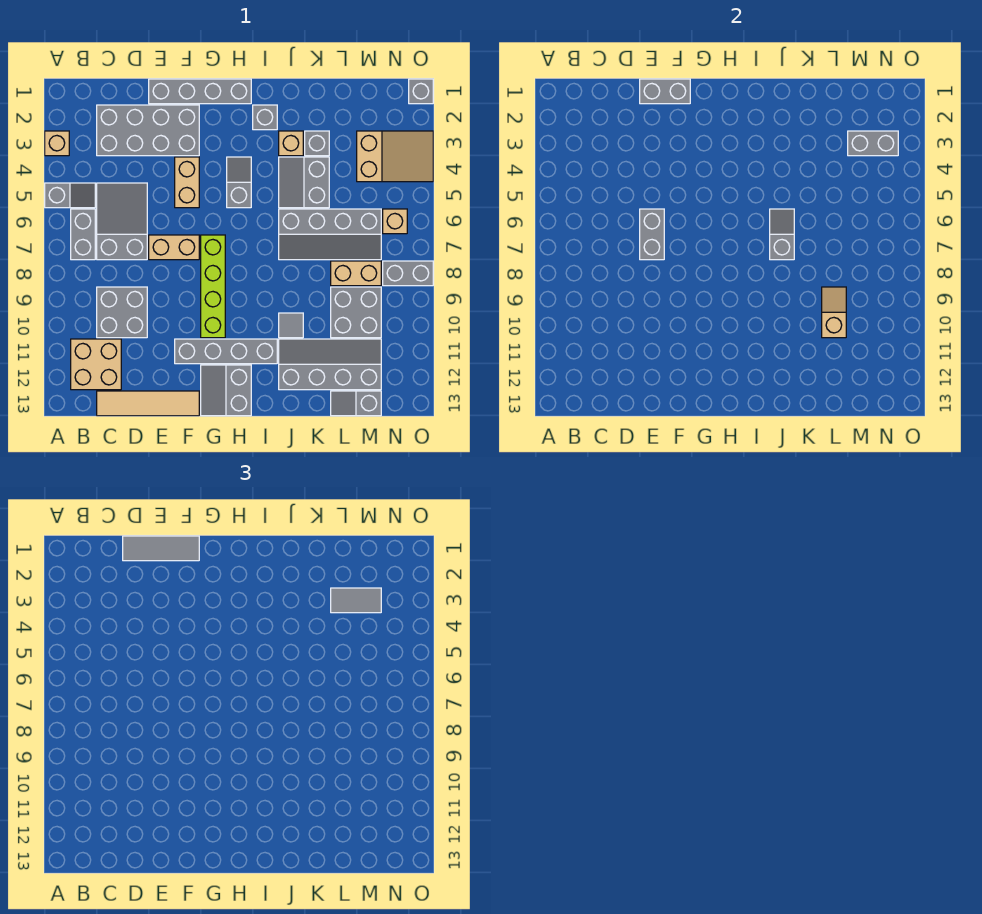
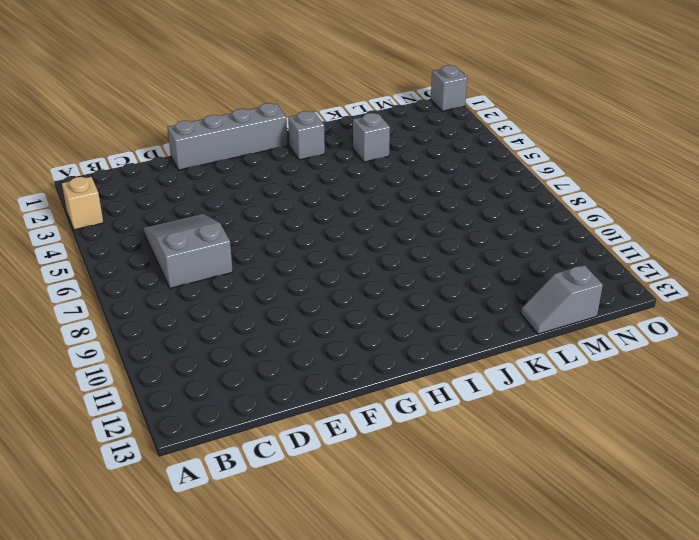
none -> grey slope A5:B5 level 1 top A
none -> grey brick B6:B7 level 1
none -> tan brick B11:C12 level 1
none -> grey brick C2:F3 level 1

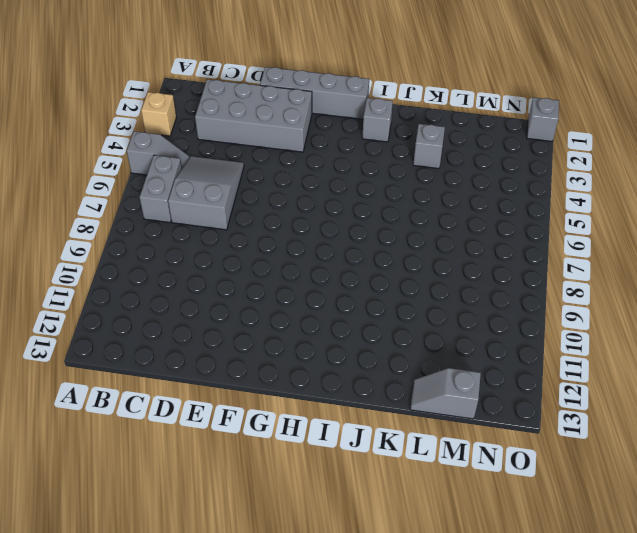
none -> tan brick B11:C12 level 1
none -> grey brick C9:D10 level 1
none -> tan tile C13:F13 level 1
none -> tan brick E7:F7 level 1

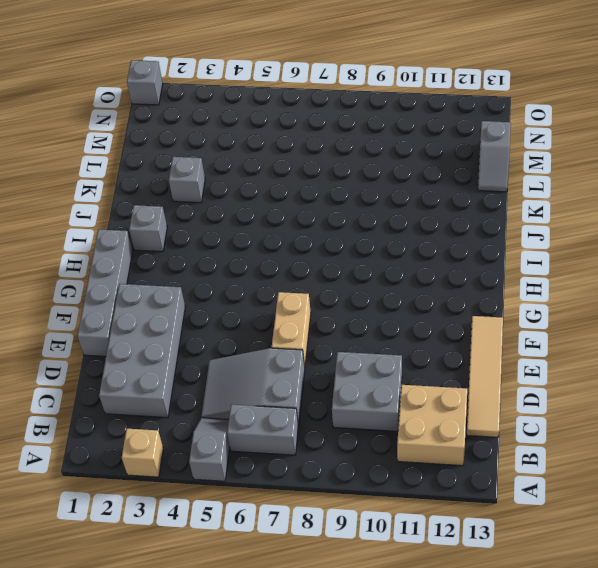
none -> tan brick F4:F5 level 1
none -> grey brick F11:I11 level 1
none -> lime brick G7:G10 level 1
none -> grey slope G12:H13 level 1 top H

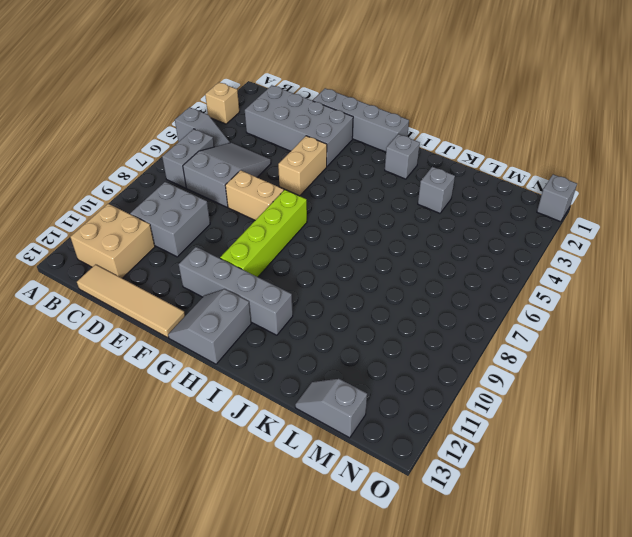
none -> grey slope H4:H5 level 1 top 5
none -> tan brick J3 level 1
none -> grey slope J4:K5 level 1 top K
none -> grey slope J6:M7 level 1 top 6

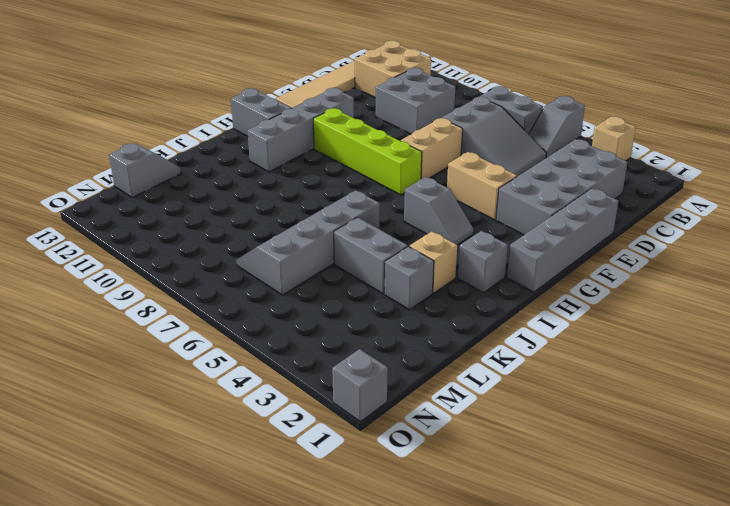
none -> grey tile J10 level 1
none -> grey slope J11:M12 level 1 top 12
none -> tan brick L8:M8 level 1
none -> grey brick L9:M10 level 1

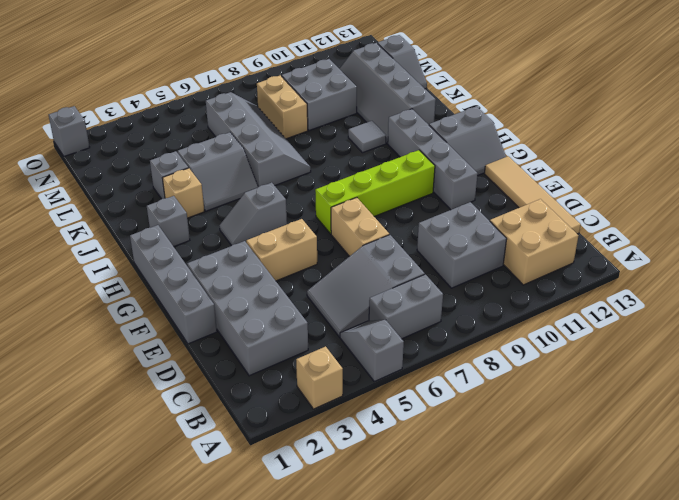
none -> tan slope M3:O4 level 1 top M
none -> tan brick N6 level 1
none -> grey brick N8:O8 level 1
none -> grey brick E1:F1 level 2

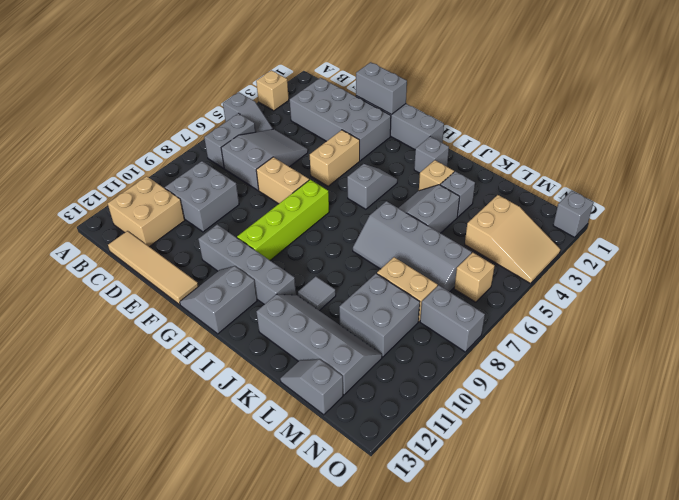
none -> grey brick E6:E7 level 2
none -> grey slope J6:J7 level 2 top 7
none -> tan slope L9:L10 level 2 top 10
none -> grey brick M3:N3 level 2

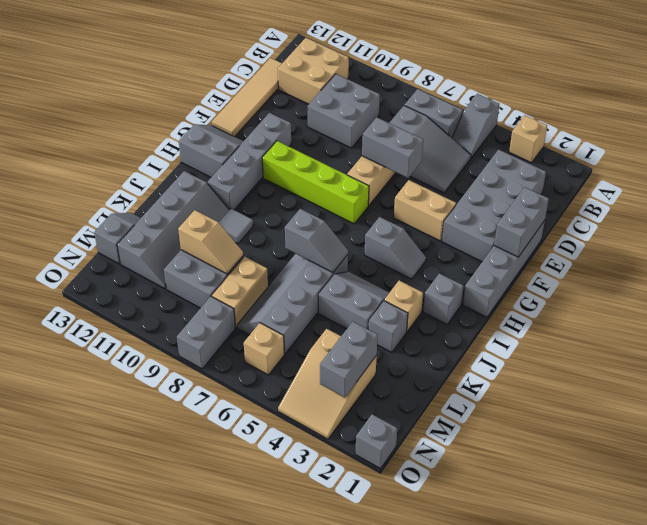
none -> grey tile D1:F1 level 3
none -> grey tile L3:M3 level 3

